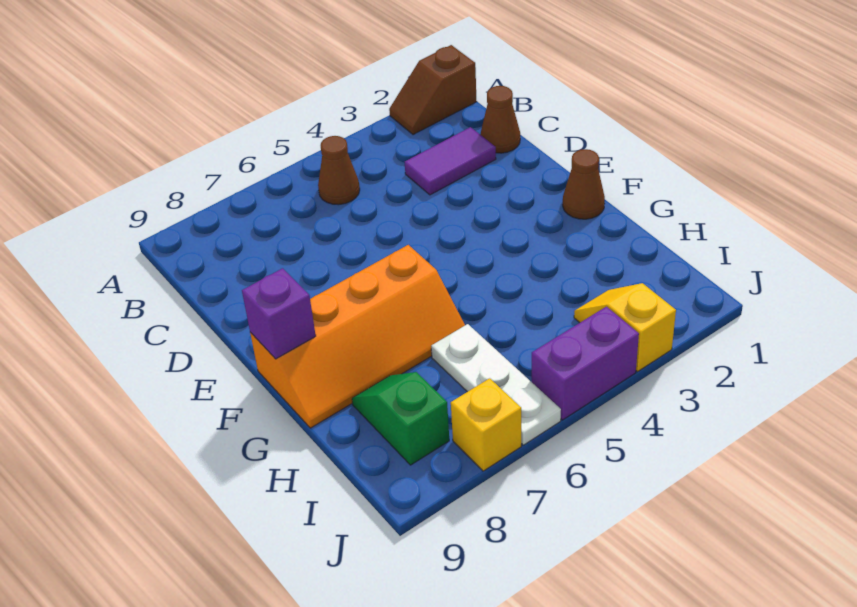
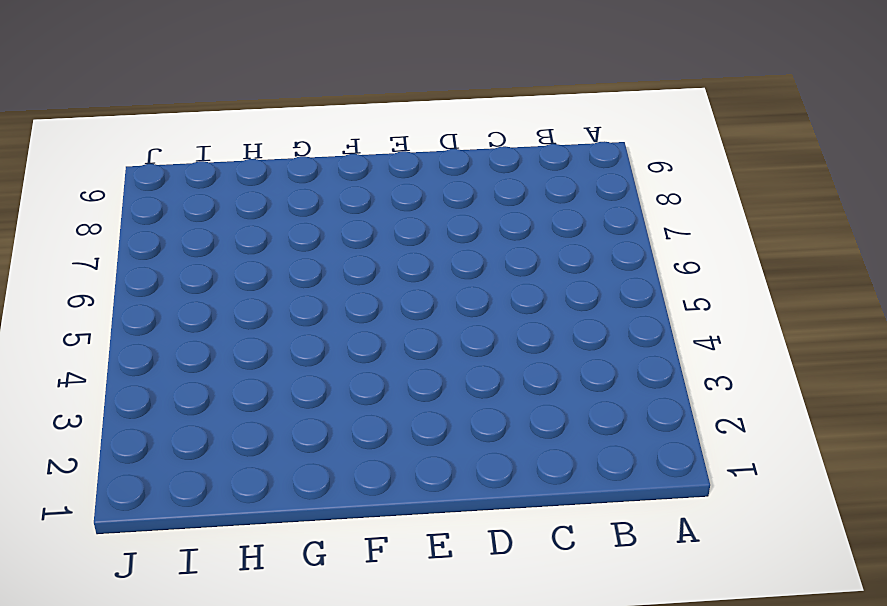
none -> brown slope A1:A2 level 1 top 1
none -> brown cone B5 level 1
none -> brown cone C1 level 1

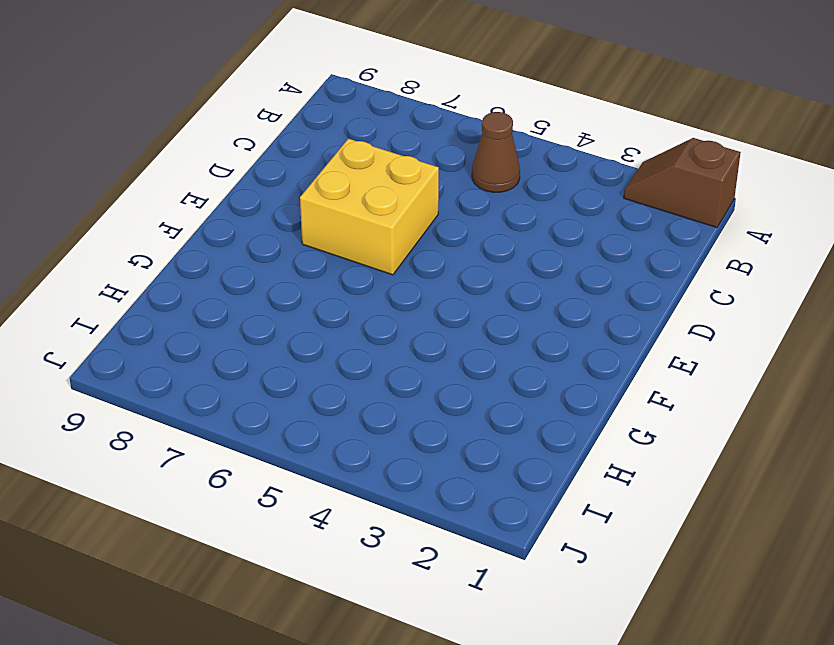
yellow brick D6:E7 level 1 -> none
none -> brown cone C1 level 1
none -> purple tile C2:C3 level 1
none -> brown cone F1 level 1

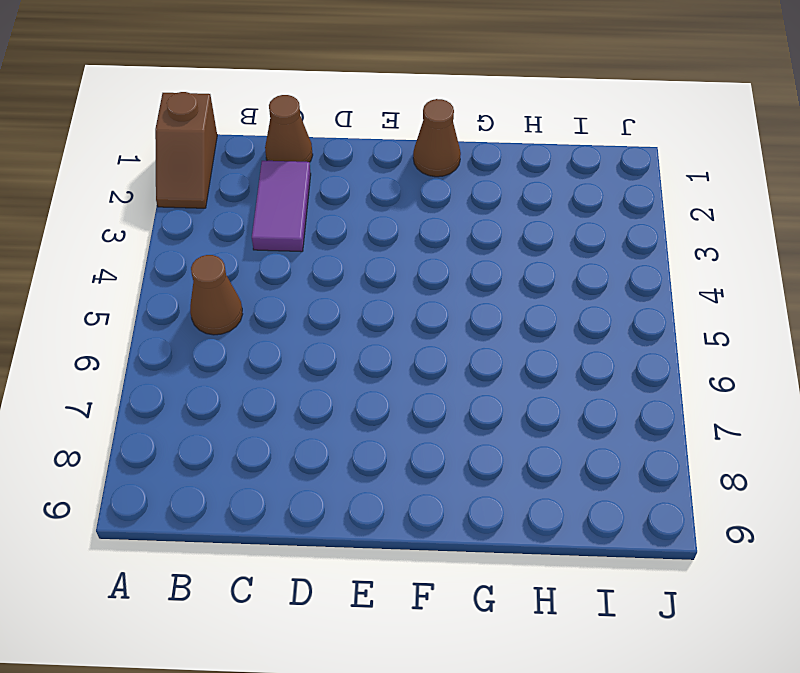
none -> orange slope F6:G9 level 1 top F
none -> white plate H6:J6 level 1
none -> green slope H8:I8 level 1 top I

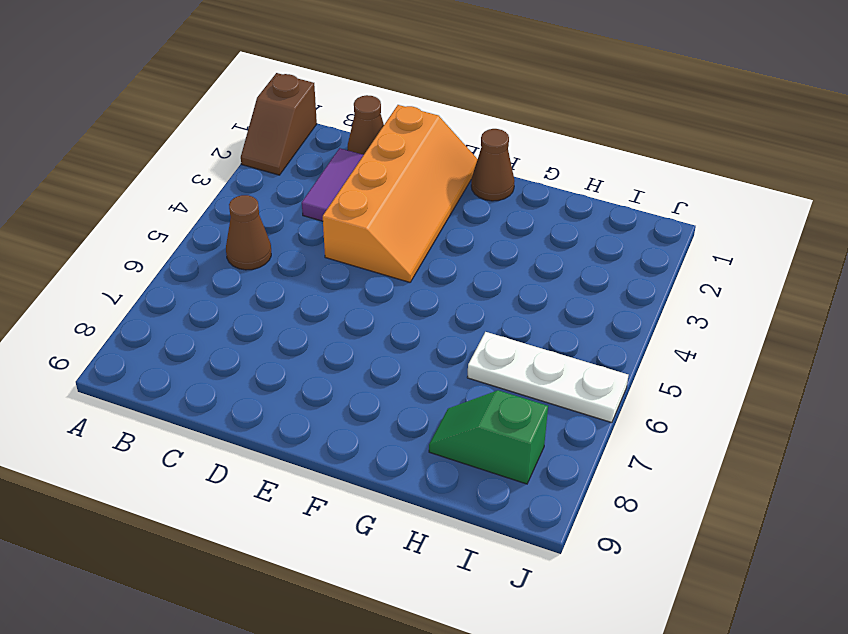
orange slope D1:E4 level 1 top D -> orange slope F6:G9 level 1 top F
none -> yellow slope I3:J3 level 1 top J
none -> purple brick J4:J5 level 1
none -> yellow brick J7 level 1

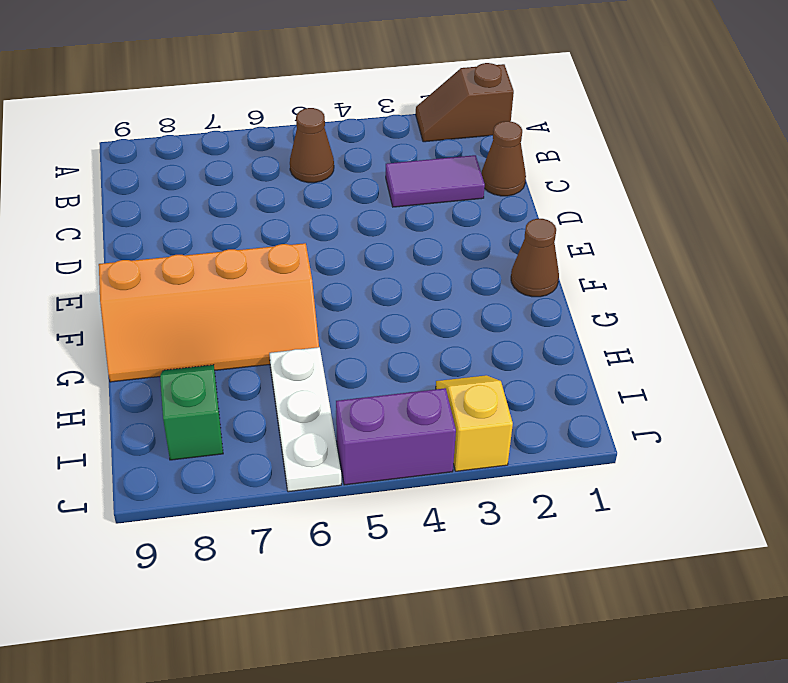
none -> yellow brick J7 level 1
none -> purple brick F9 level 2

